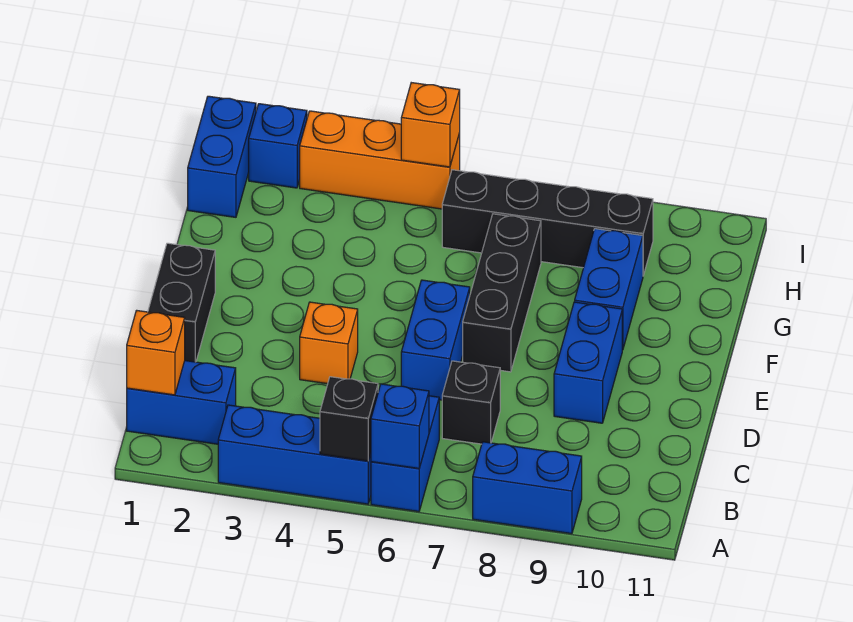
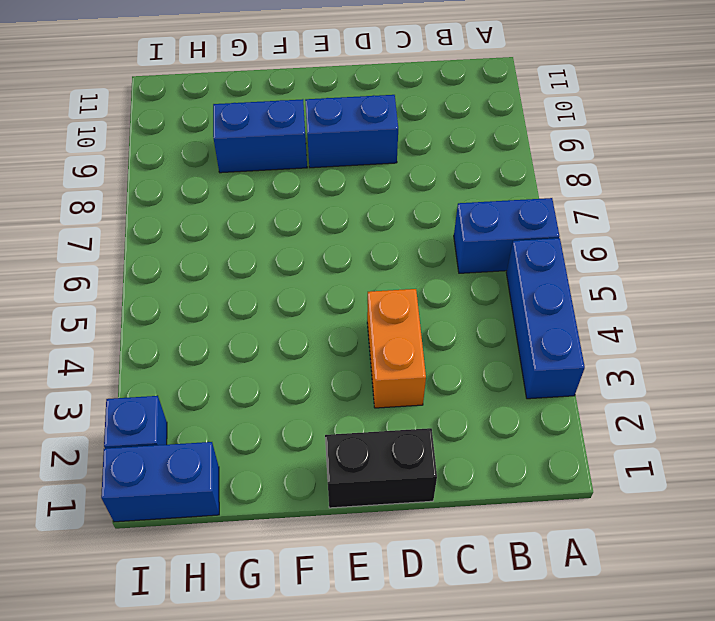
orange brick D3:D4 level 1 -> orange brick D4 level 1
none -> blue brick A8:A9 level 1
none -> blue brick B1:B2 level 1
none -> black brick C7 level 1

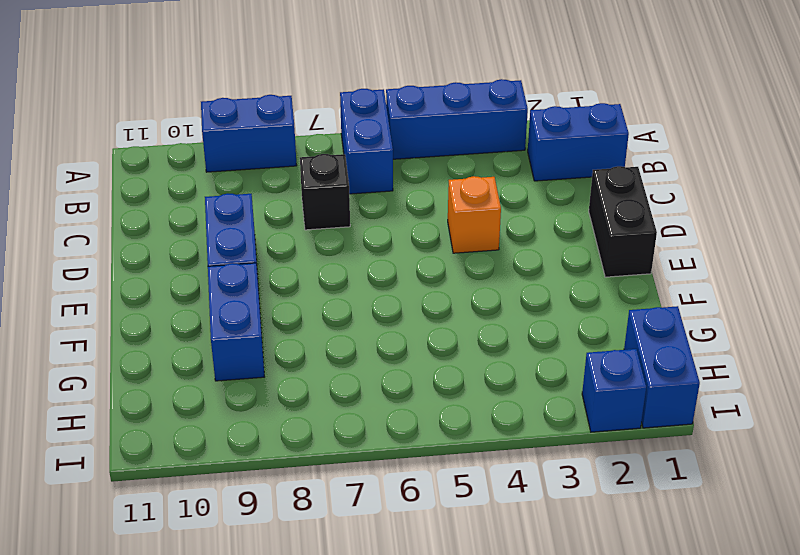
none -> blue brick D6:E6 level 1
none -> black brick E7:G7 level 1
none -> black brick H6:H9 level 1

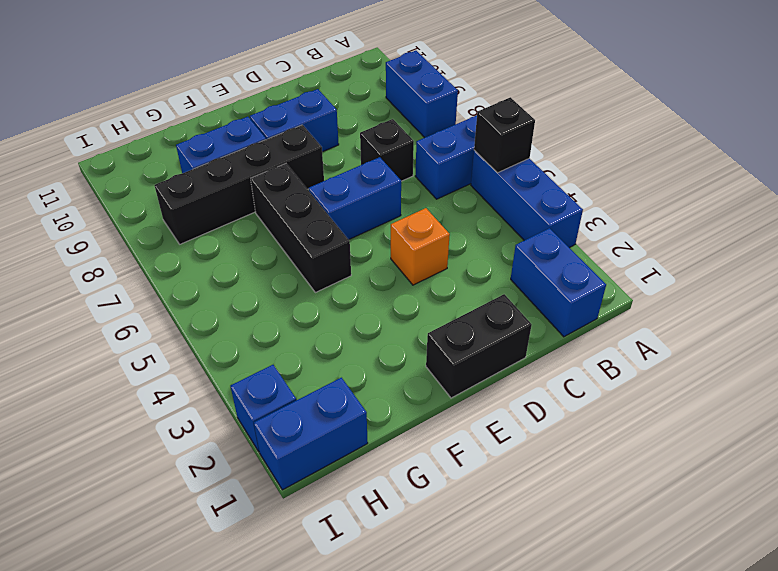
black brick E8:H8 level 1 -> black brick H6:H9 level 1
black brick F5:F7 level 1 -> black brick E7:G7 level 1
none -> orange brick I3:I5 level 1
none -> blue brick A6 level 2
none -> orange brick B1 level 2

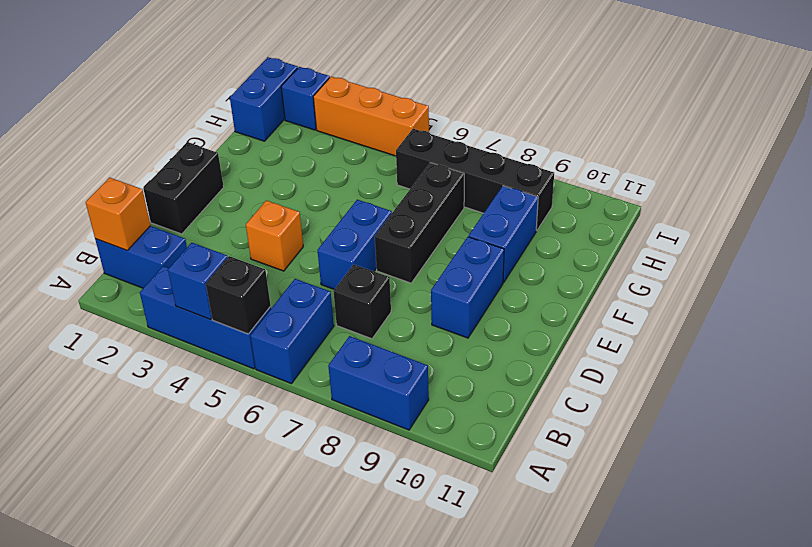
blue brick A4 level 2 -> blue brick A6 level 2
none -> orange brick I5 level 2

